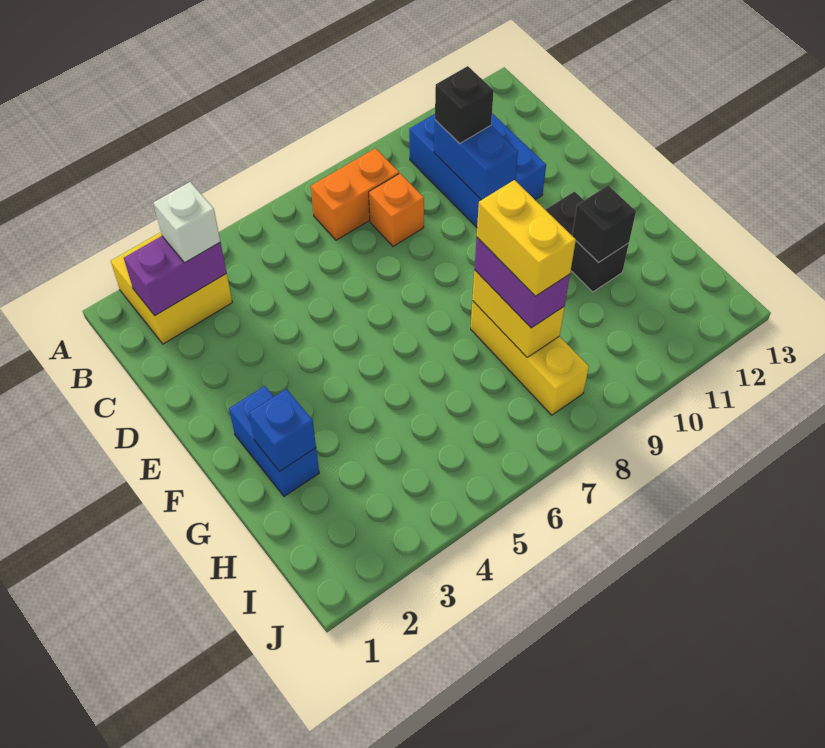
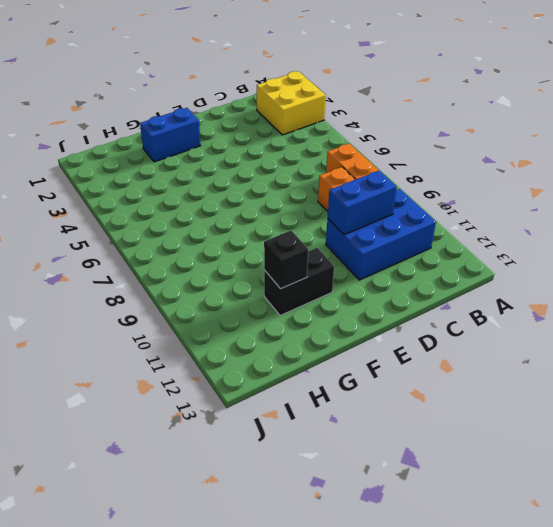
none -> yellow brick G8:I8 level 1
none -> purple brick B2:B3 level 2
none -> blue brick G2 level 2

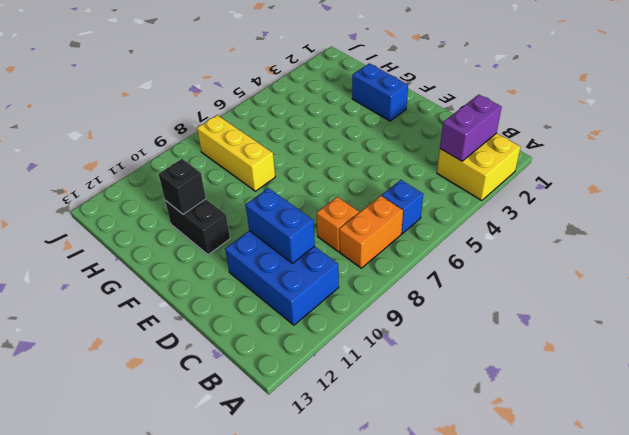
blue brick B6 level 1 -> blue brick G2 level 2
none -> yellow brick G8:H8 level 2
none -> white brick B3 level 3
none -> black brick C10 level 3

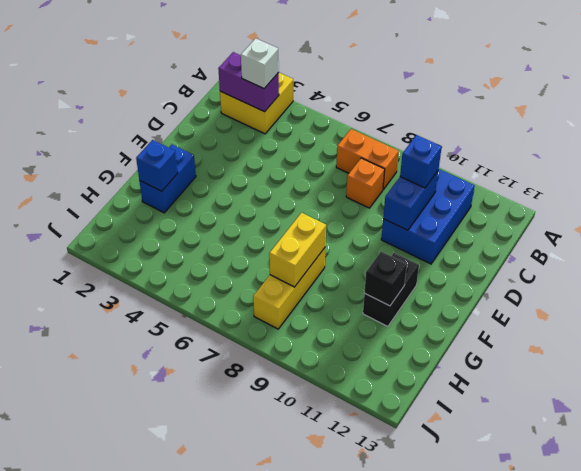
blue brick C10 level 3 -> black brick C10 level 3
none -> purple brick G8:H8 level 3
none -> yellow brick G8:H8 level 4

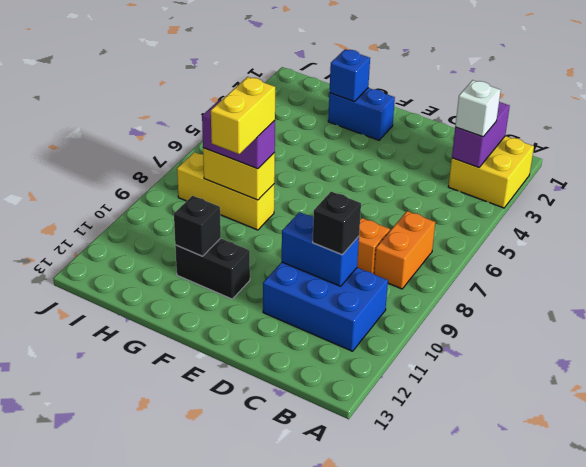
yellow brick G8:G9 level 4 -> yellow brick G8:H8 level 4

